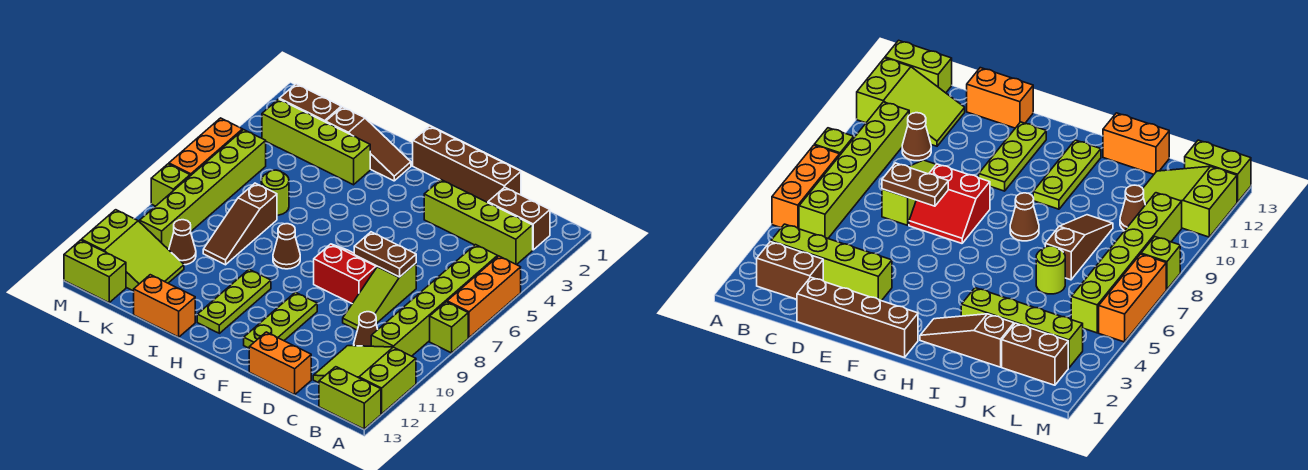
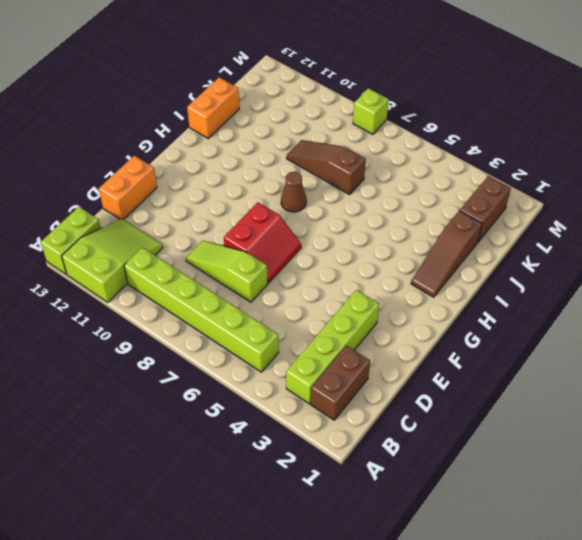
none -> orange brick A5:A7 level 1
none -> lime brick A8 level 1
none -> brown cone C10 level 1

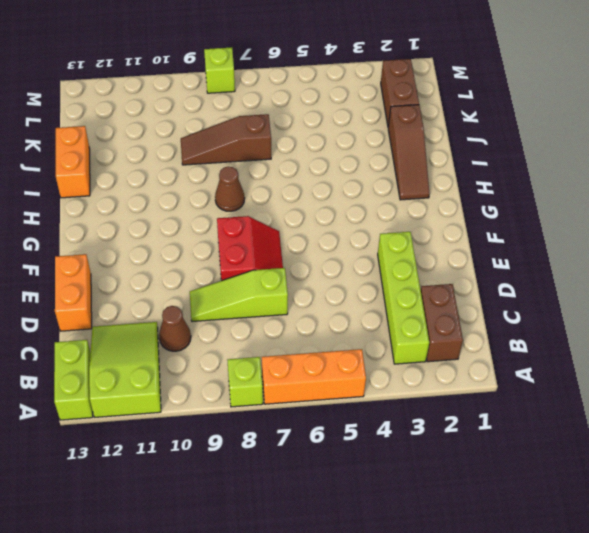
none -> lime brick B5:B10 level 1
none -> brown brick D1:G1 level 1
none -> lime plate F10:F12 level 1

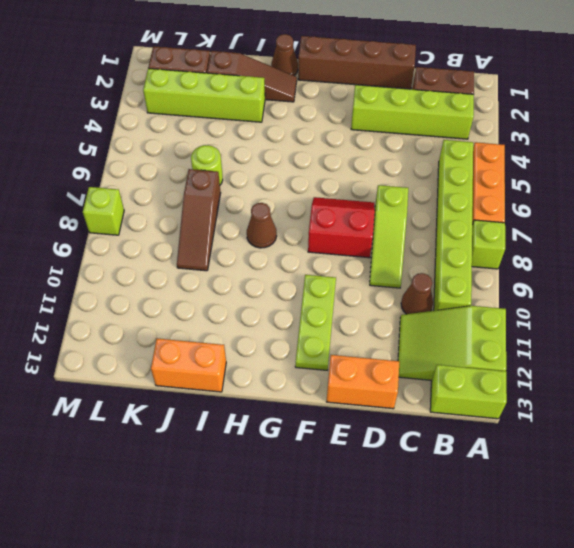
brown cone H1 level 1 -> brown cone K10 level 1
none -> lime plate H10:H12 level 1
none -> lime slope K11:M12 level 1 top M
none -> lime brick L5:L10 level 1

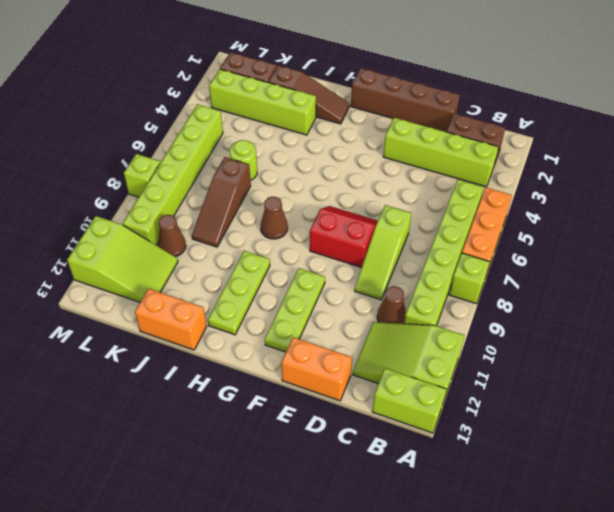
none -> lime brick L13:M13 level 1
none -> orange brick M5:M7 level 1
none -> brown plate D7:E7 level 2

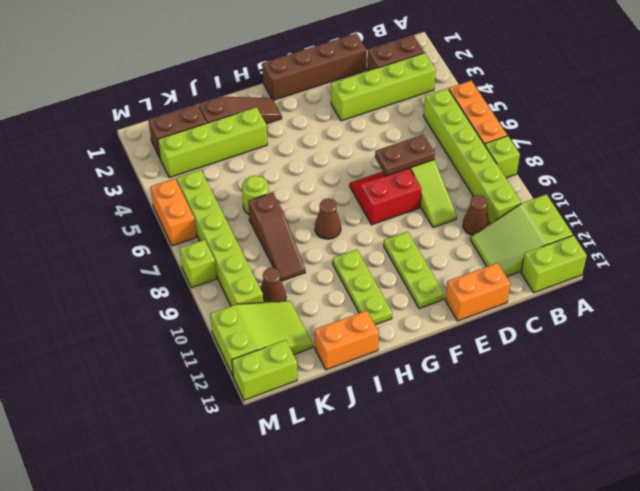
orange brick M5:M6 level 1 -> orange brick M5:M7 level 1

